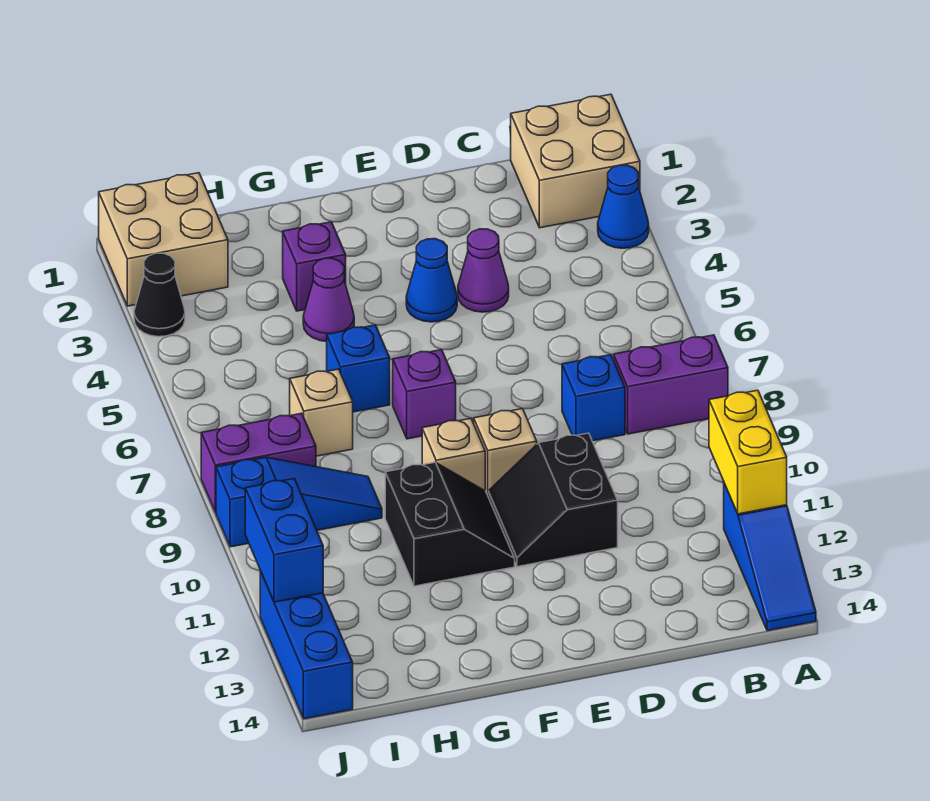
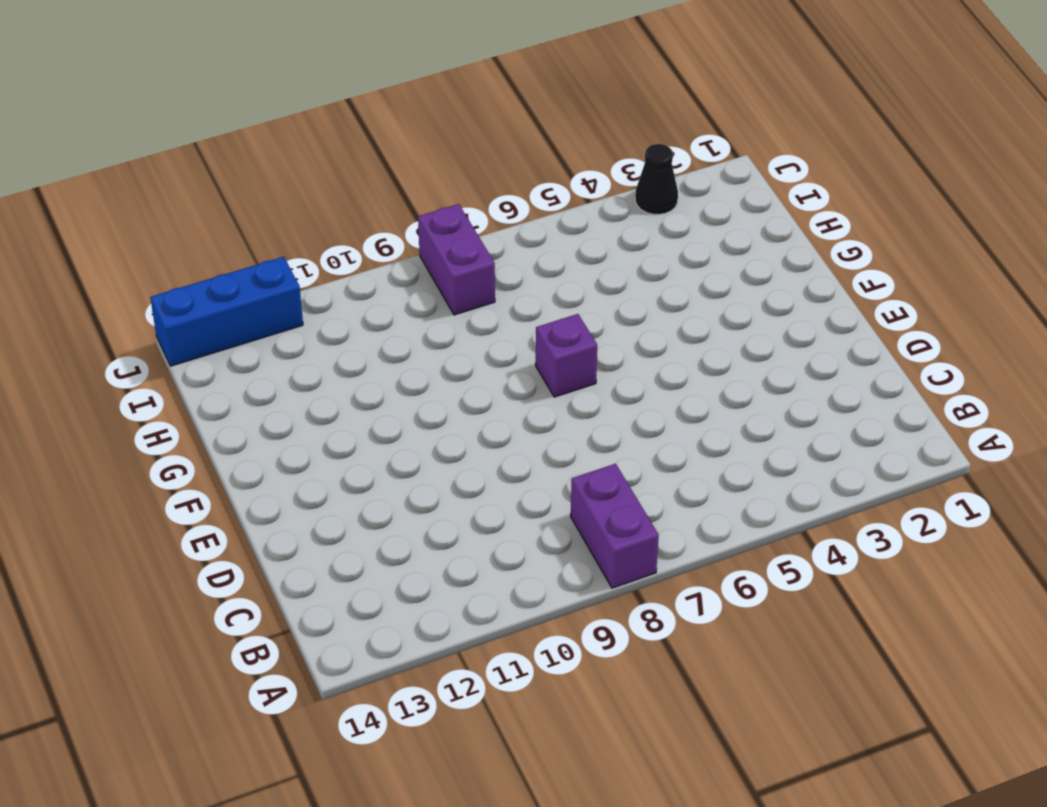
none -> tan brick A1:B2 level 1
none -> blue cone A3 level 1
none -> blue slope A12:A14 level 1 top 12

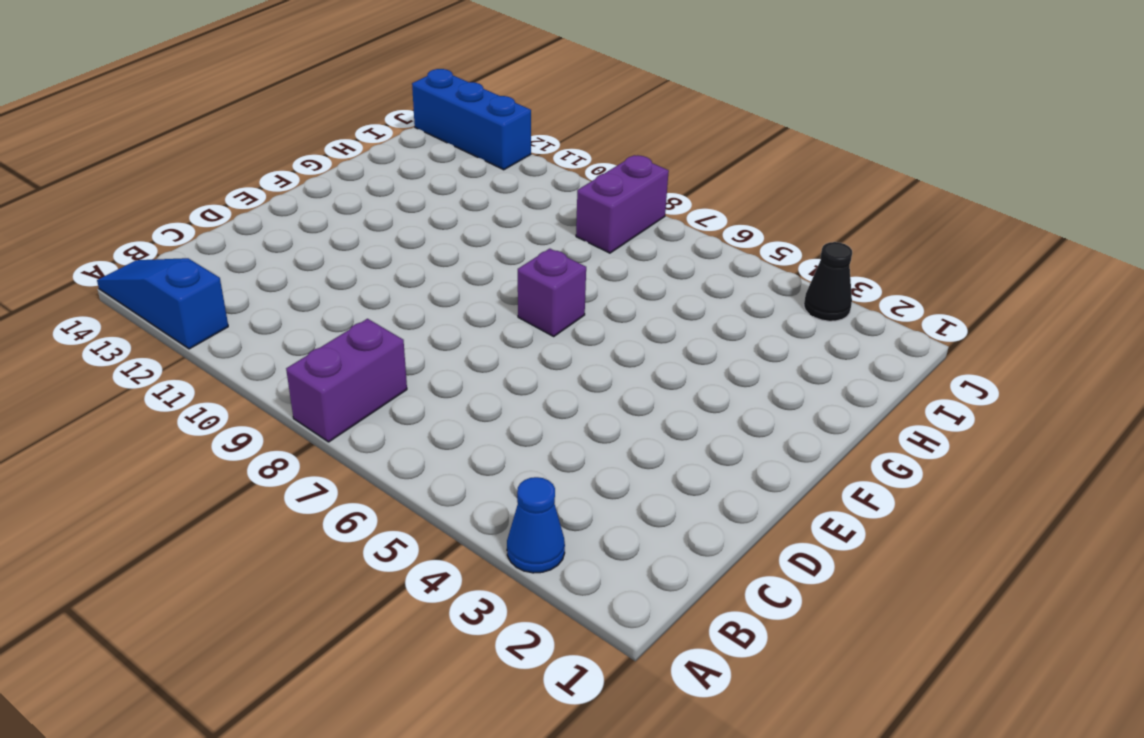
none -> tan brick A1:B2 level 1
none -> blue brick C8 level 1
none -> purple cone D4 level 1

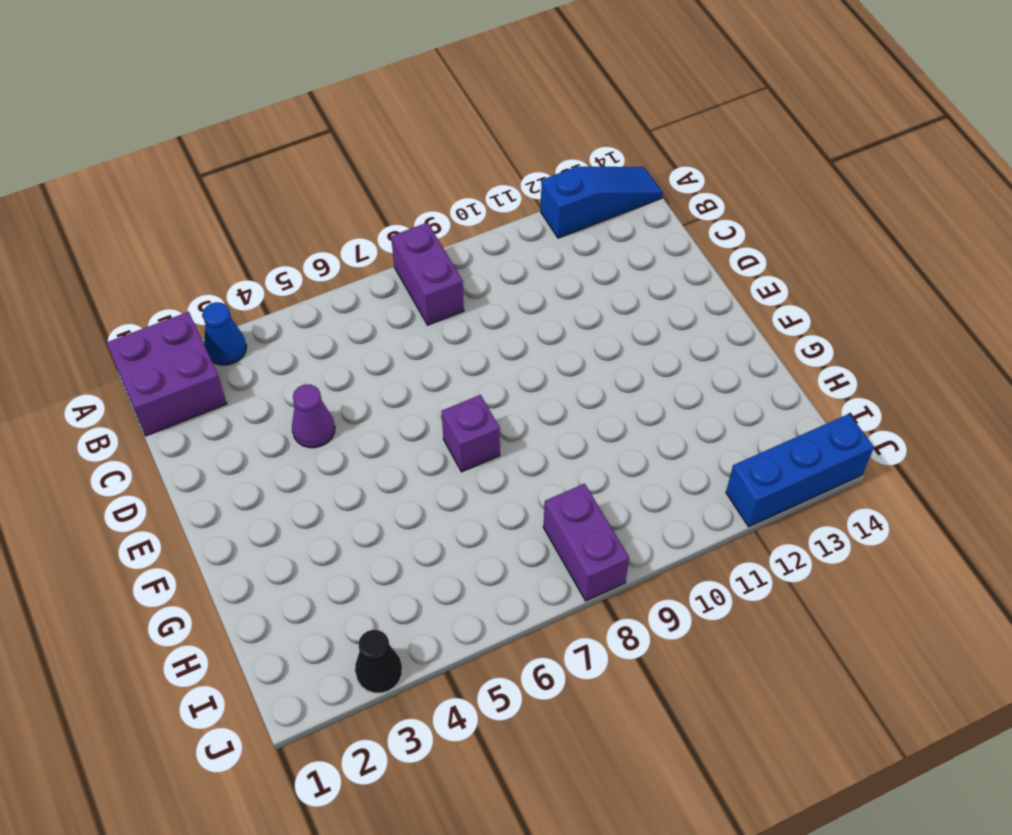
purple brick A1:B2 level 1 -> tan brick A1:B2 level 1
none -> blue brick C8 level 1
none -> black slope D10:E11 level 1 top D
none -> blue cone E4 level 1

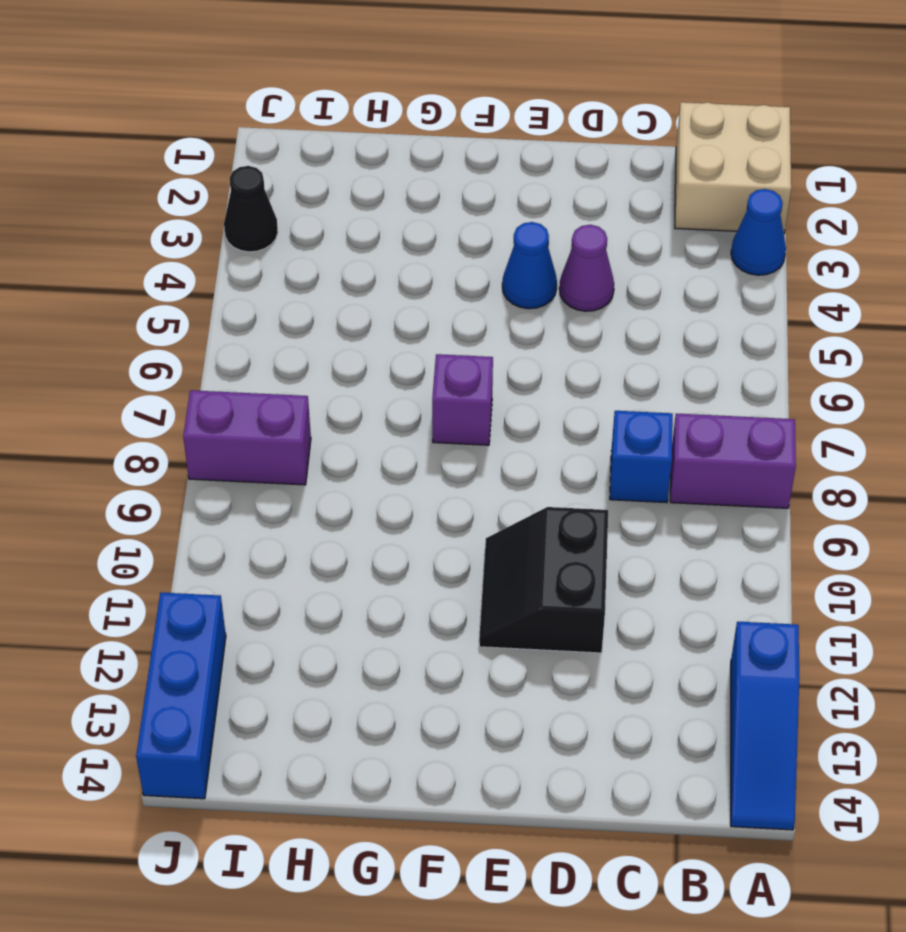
none -> tan brick E9 level 1
none -> tan brick F9 level 1
none -> black slope F10:G11 level 1 top G

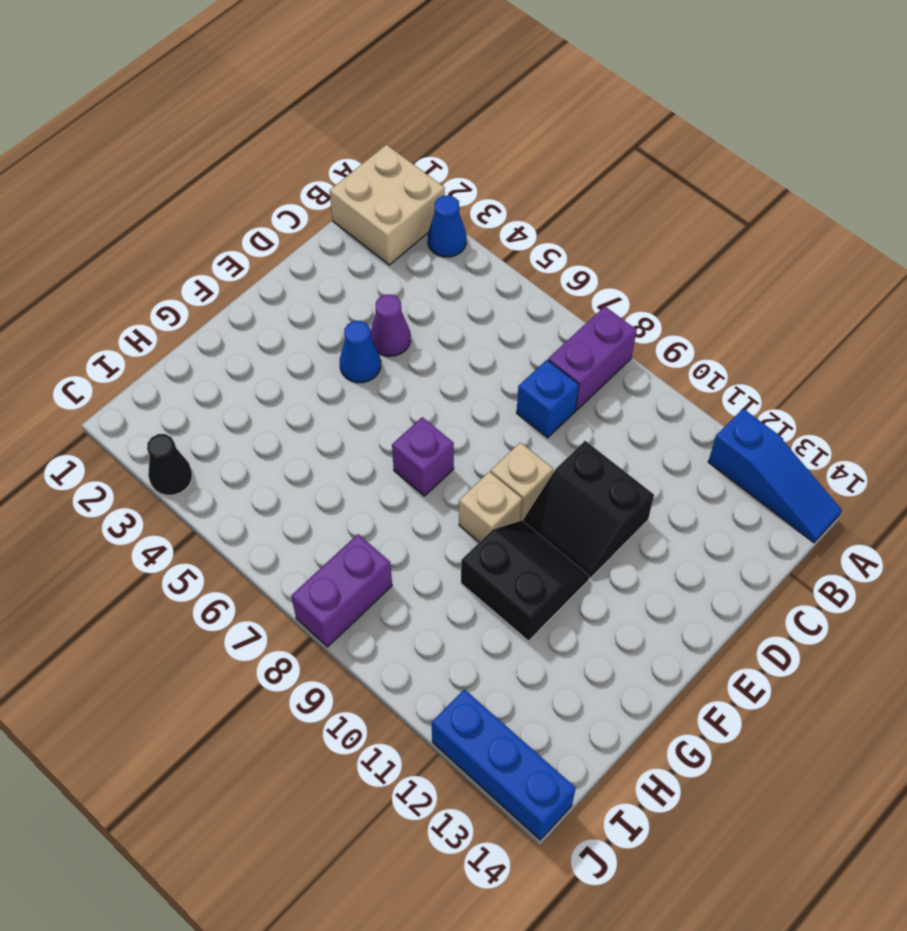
none -> purple brick G3 level 1
none -> purple cone G4 level 1
none -> blue brick G6 level 1

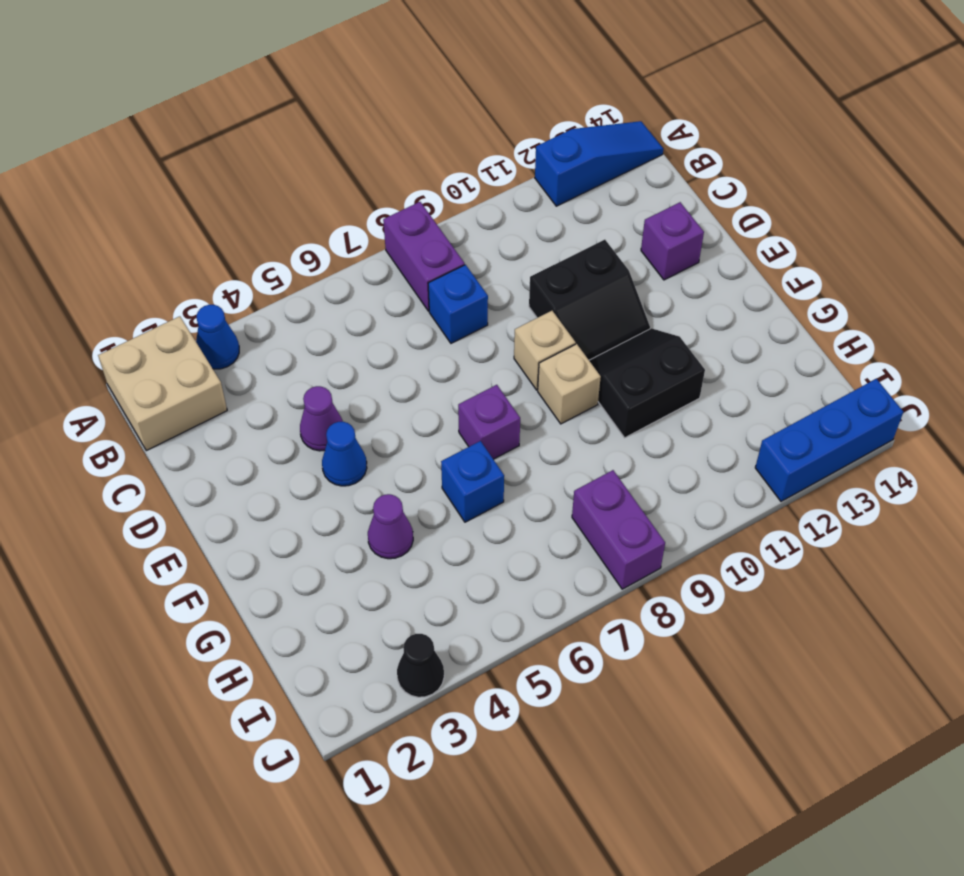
purple brick D13 level 1 -> purple brick G3 level 1
none -> tan brick H7 level 1
none -> blue slope H9:J9 level 1 top J
none -> tan brick I1:J2 level 1

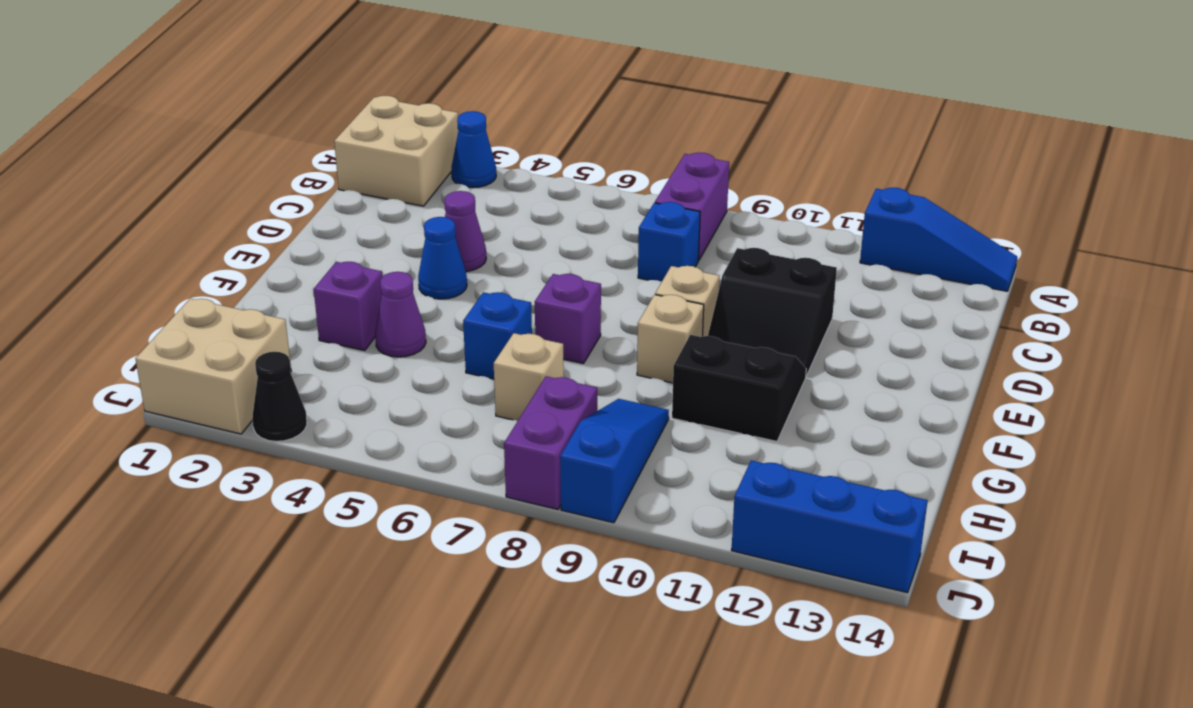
none -> yellow brick A11:A12 level 2
none -> blue brick J11:J12 level 2

